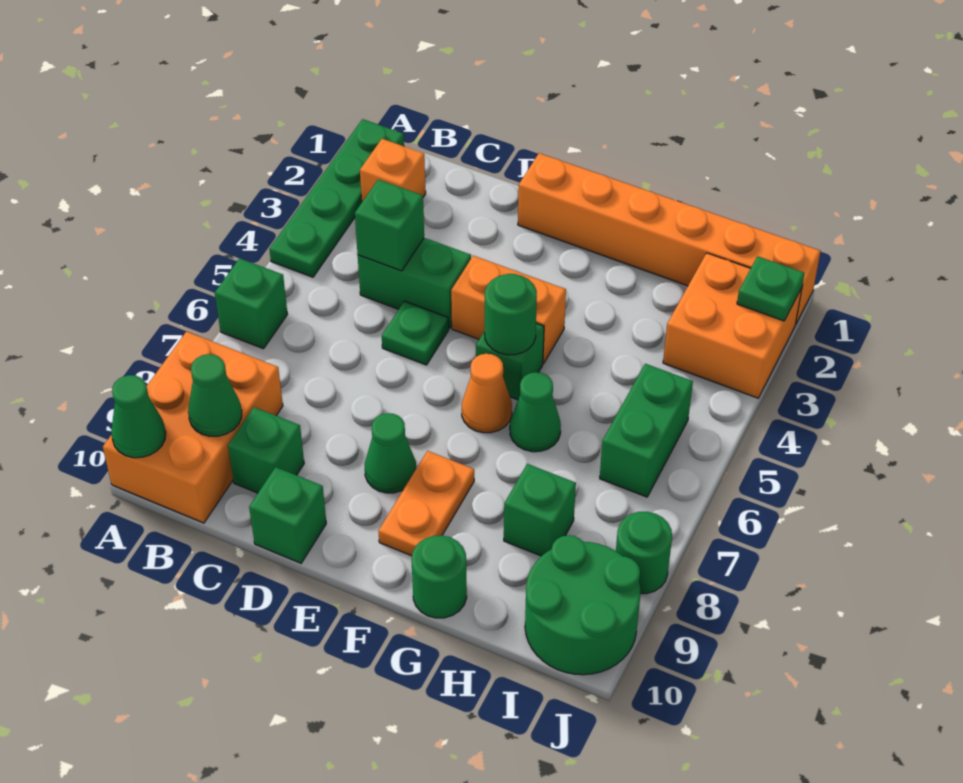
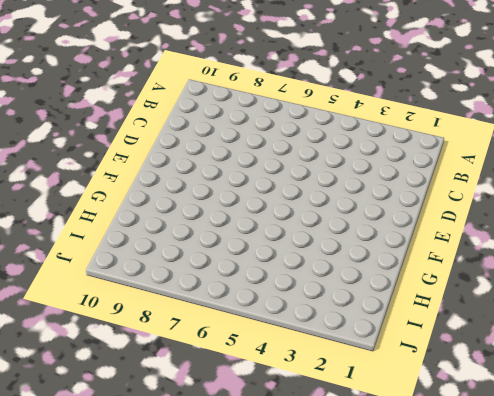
none -> green plate A1:A4 level 1
none -> green brick A6 level 1
none -> orange brick A8:B10 level 1

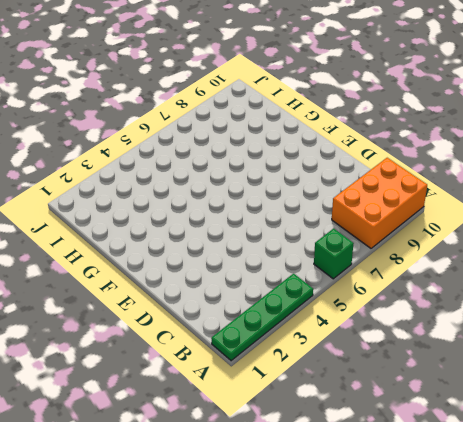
none -> orange brick B2 level 1
none -> green brick C4:D4 level 1
none -> green brick C9 level 1

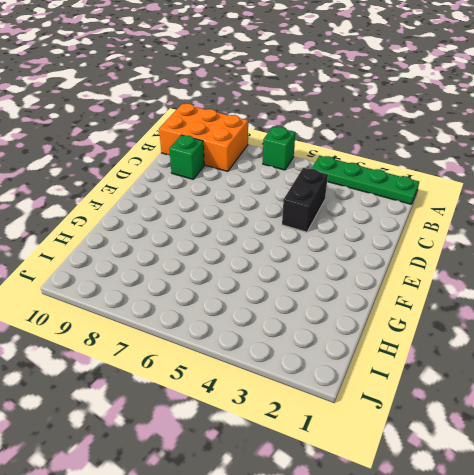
black brick C4:D4 level 1 -> green brick C4:D4 level 1
none -> orange brick B2 level 1
none -> green plate D5 level 1
none -> green brick D10 level 1

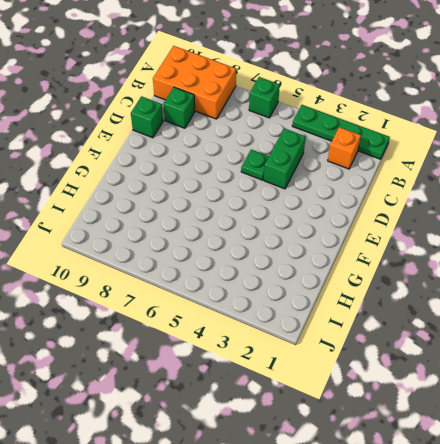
none -> orange brick E1:J1 level 1
none -> orange brick E4:F4 level 1
none -> green cone E8 level 1

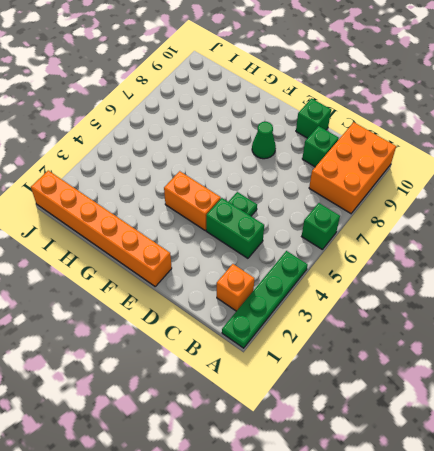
none -> green brick F5 level 1
none -> orange cone F6 level 1
none -> orange plate F8:F9 level 1

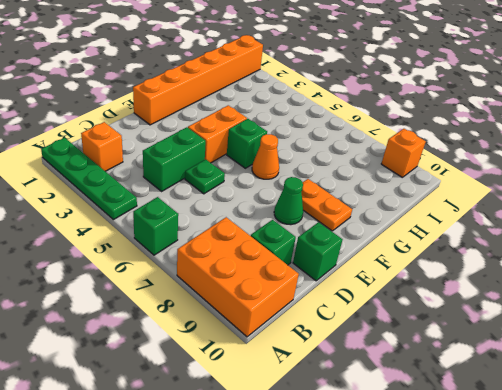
orange brick J9 level 1 -> green round brick I9:J10 level 1
none -> green cone G6 level 1
none -> green round brick G10 level 1
none -> green brick H8 level 1

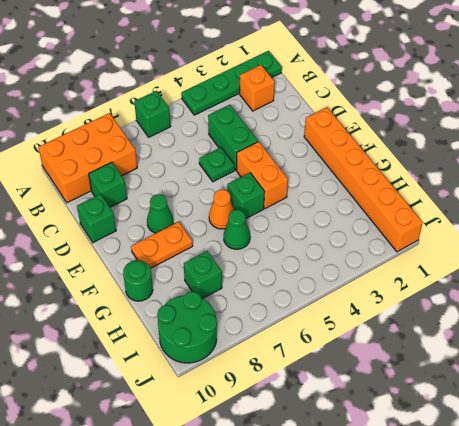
none -> orange brick I2:J3 level 1
none -> green brick I5:I6 level 1
none -> green round brick J8 level 1

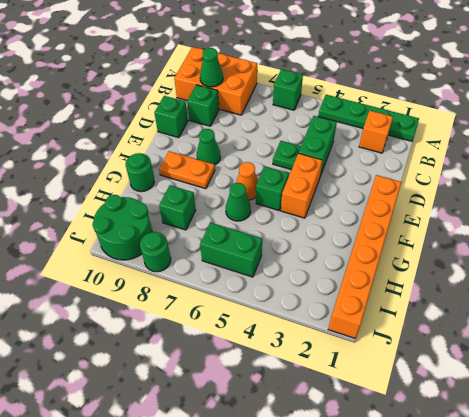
none -> orange brick I2:J3 level 1
none -> green cone A10 level 2
none -> green brick C4 level 2

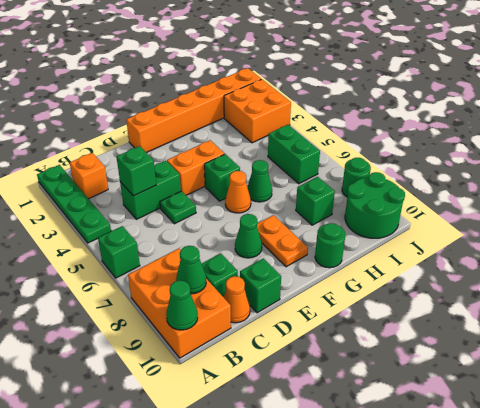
orange cone C10 level 1 -> none
none -> green round brick F5 level 2
none -> green plate J2 level 2

